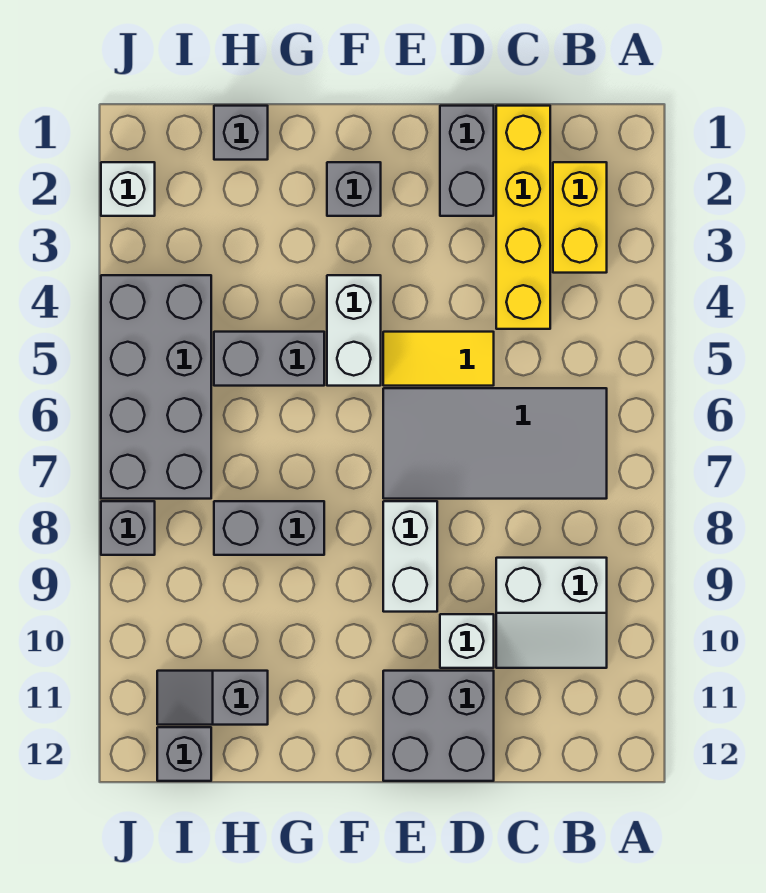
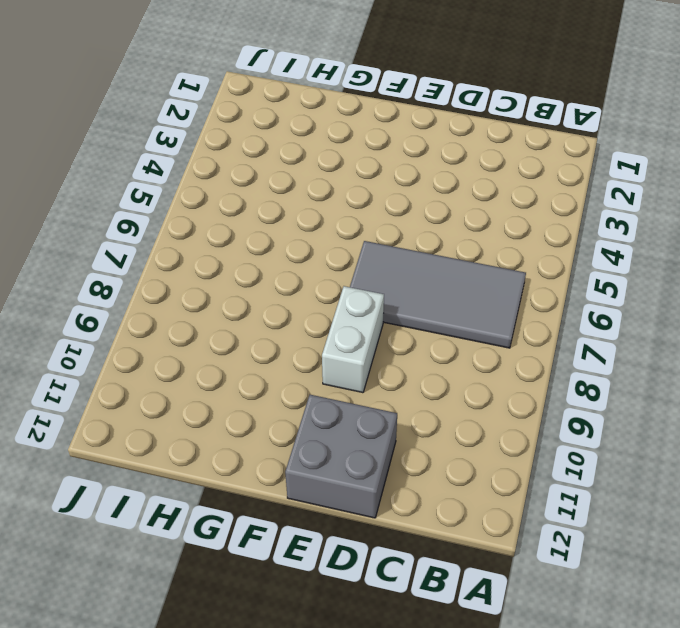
none -> yellow brick B2:B3 level 1
none -> white slope B9:C10 level 1 top 9
none -> yellow brick C1:C4 level 1

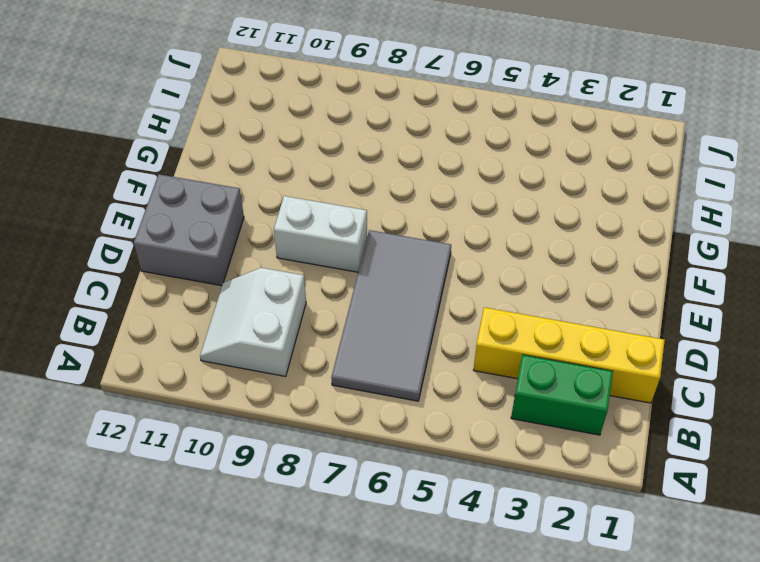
green brick B2:B3 level 1 -> yellow brick B2:B3 level 1
none -> grey brick D1:D2 level 1
none -> yellow tile D5:E5 level 1
none -> white brick D10 level 1

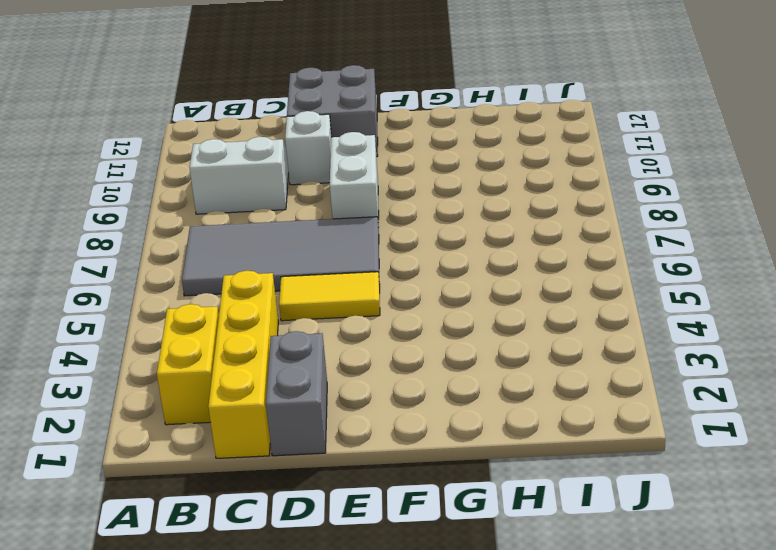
none -> grey brick F2 level 1
none -> white brick F4:F5 level 1
none -> grey brick G5:H5 level 1

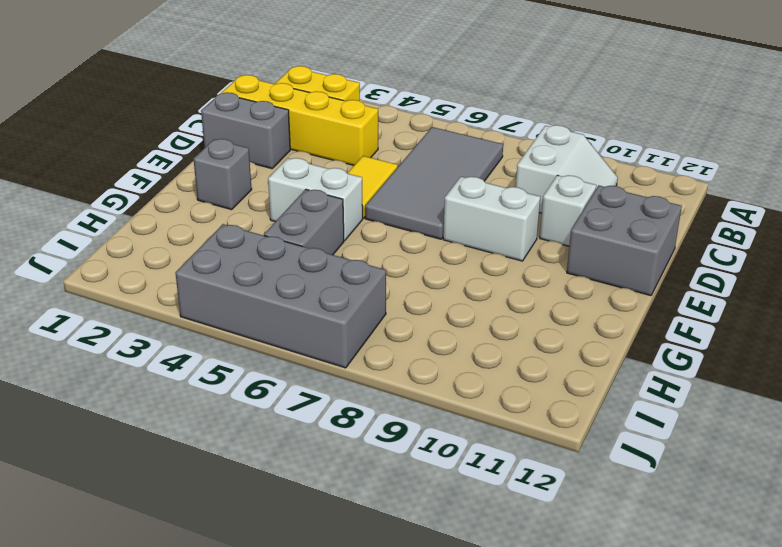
none -> grey brick G8:H8 level 1
none -> grey brick H1 level 1
none -> grey slope H11:I11 level 1 top H

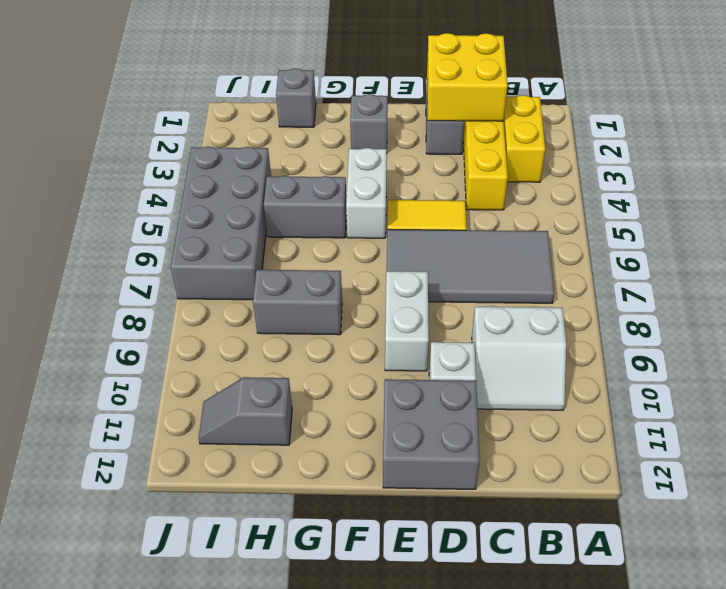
yellow brick C1:D2 level 2 -> none
none -> grey brick I12 level 1
none -> white brick J2 level 1
none -> grey brick J8 level 1

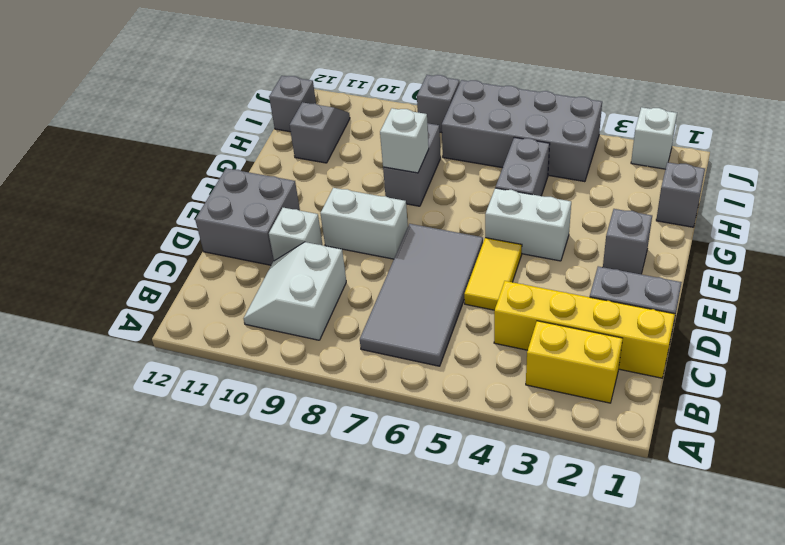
white brick G8 level 2 -> none

